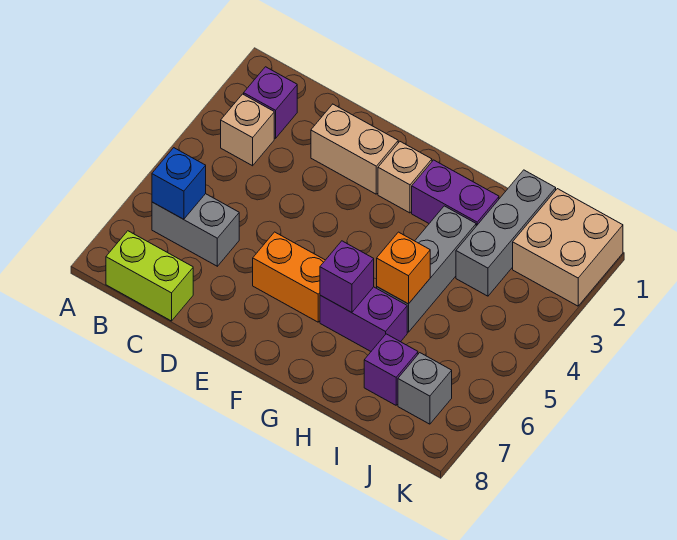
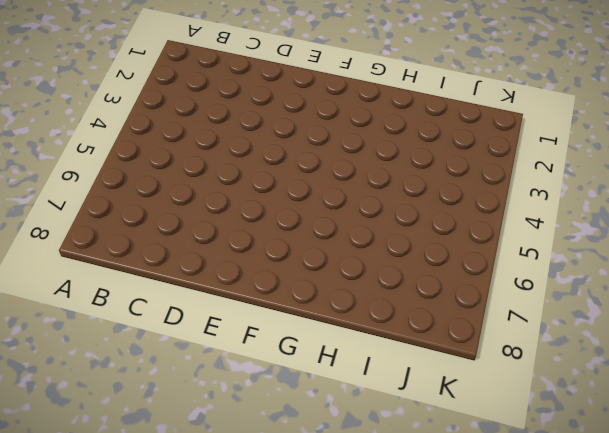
none -> purple brick B2 level 1
none -> tan brick B3 level 1
none -> grey brick B6:C6 level 1

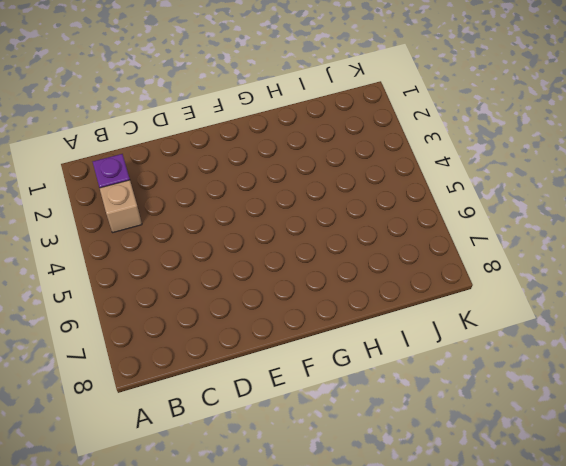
none -> grey brick B6:C6 level 1
none -> lime brick B8:C8 level 1
none -> tan brick D2:E2 level 1

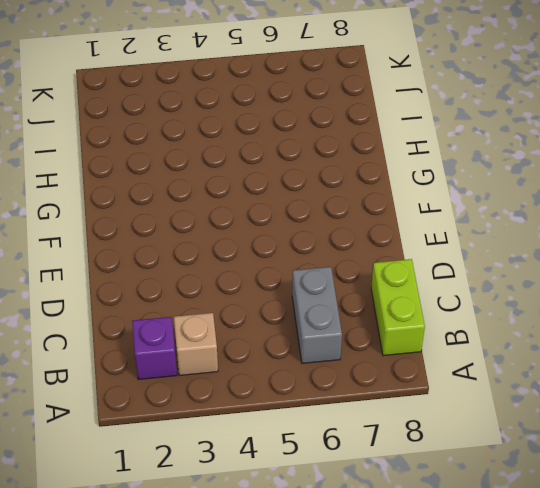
none -> tan brick D2:E2 level 1
none -> orange brick E6:F6 level 1
none -> tan brick F2 level 1

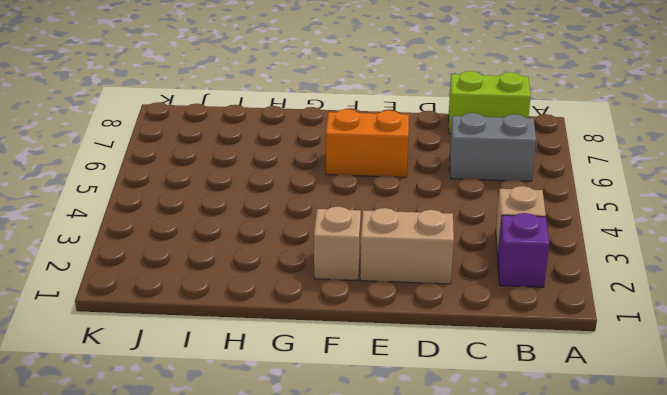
none -> purple brick G2:H2 level 1
none -> purple brick G6:H6 level 1
none -> grey brick H3:H5 level 1

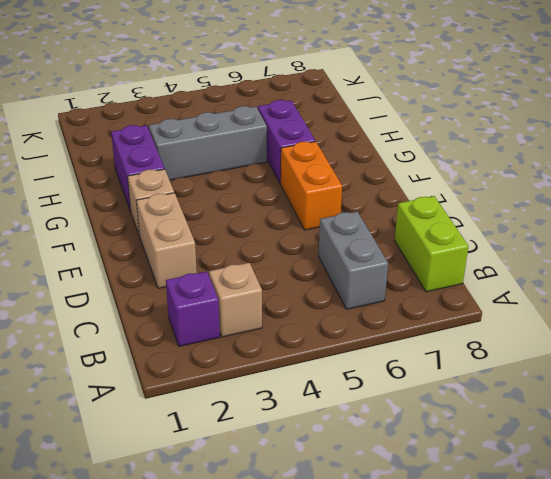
none -> grey brick I1:I3 level 1
none -> purple brick I7 level 1
none -> tan brick J1:K2 level 1

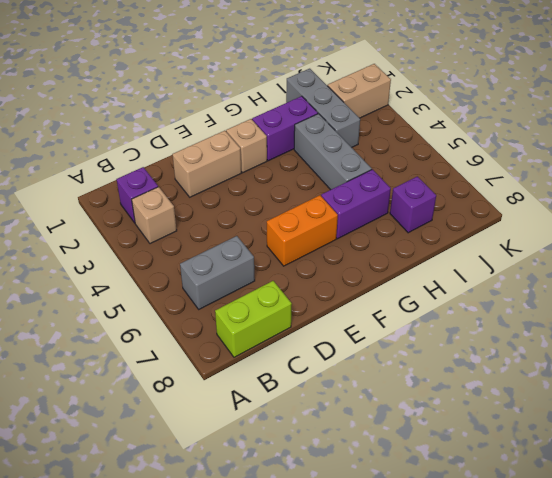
tan brick J2:K2 level 1 -> tan brick J1:K2 level 1
none -> grey brick J7 level 1
none -> blue brick B6 level 2
none -> purple brick G6 level 2

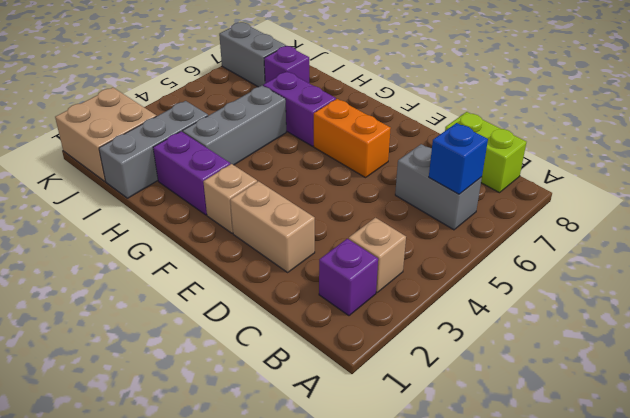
grey brick J7:K7 level 1 -> grey brick J7 level 1
none -> purple brick G6 level 2
none -> orange brick H5 level 2

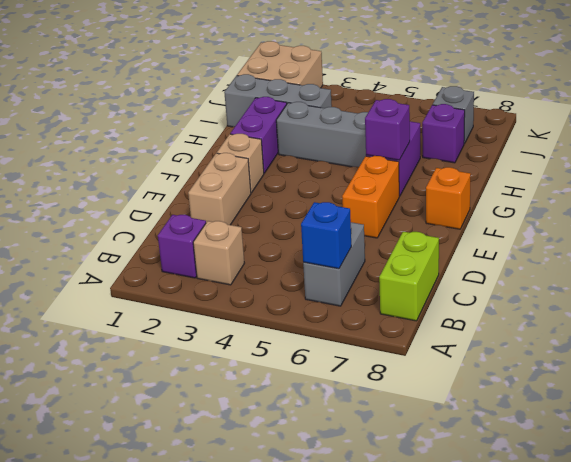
orange brick F8 level 1 -> orange brick H5 level 2

